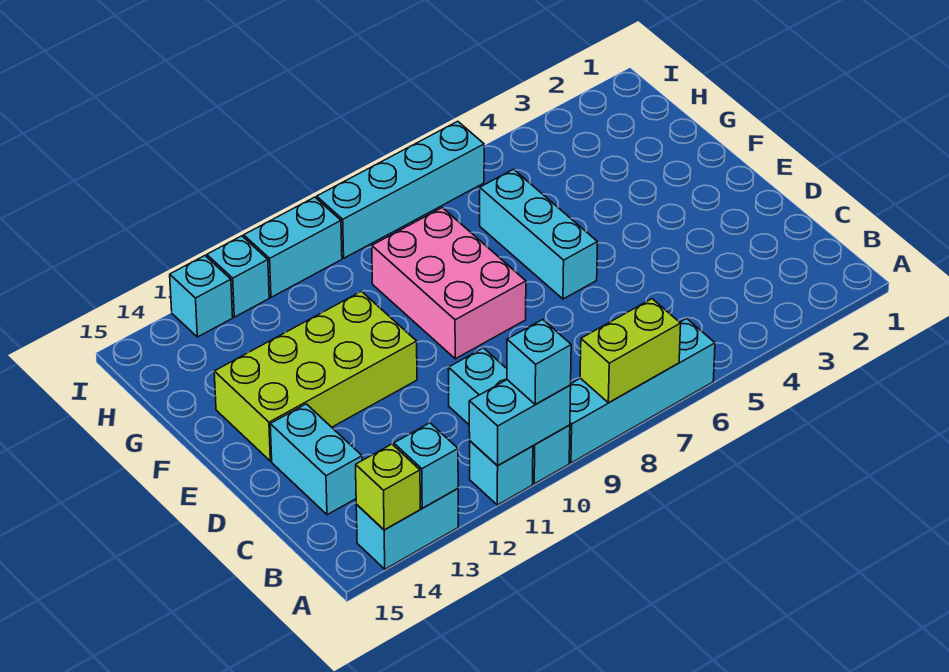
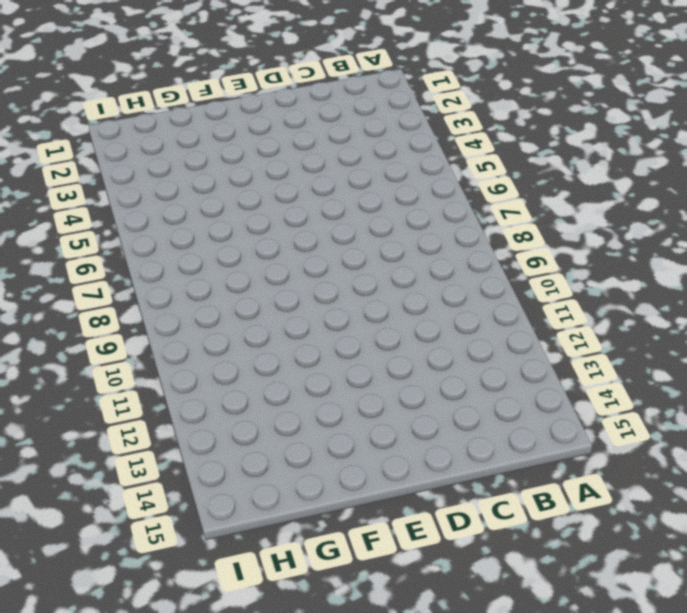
none -> cyan brick A6:A9 level 1
none -> cyan brick A10:C10 level 1
none -> cyan brick A11 level 1

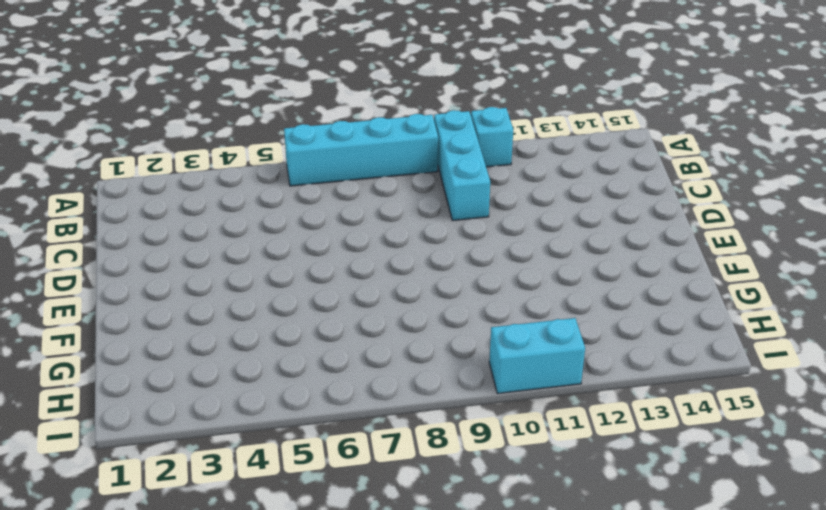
none -> cyan brick A13:A14 level 1
none -> cyan brick C14:D14 level 1
none -> cyan brick E6:G6 level 1

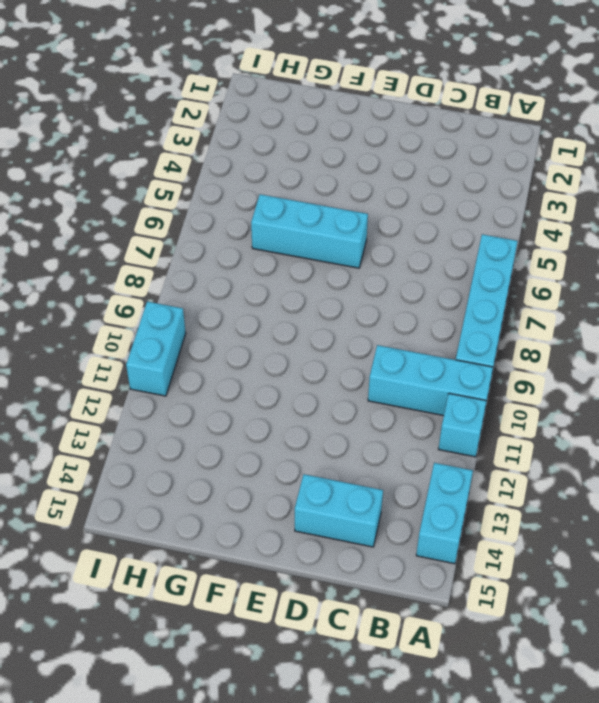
none -> pink brick E8:G9 level 1
none -> lime brick E11:F14 level 1
none -> cyan brick I6:I9 level 1

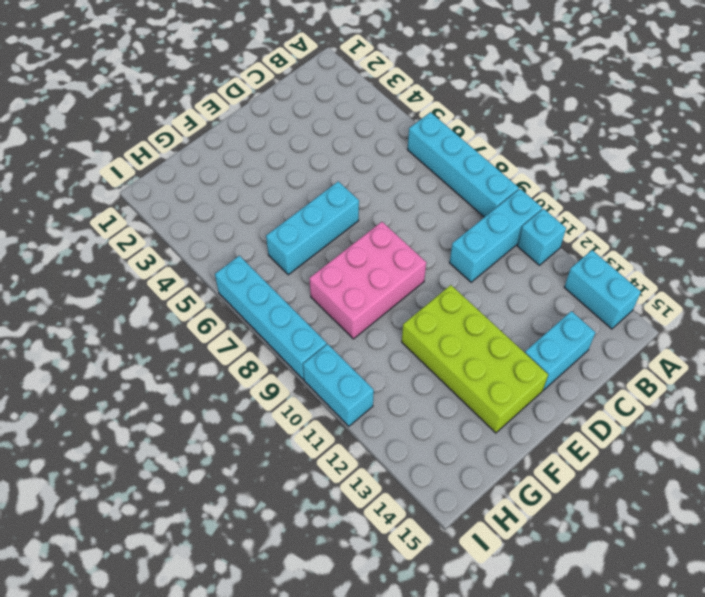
none -> cyan brick I12 level 1
none -> cyan brick I13 level 1
none -> lime brick A7:A8 level 2

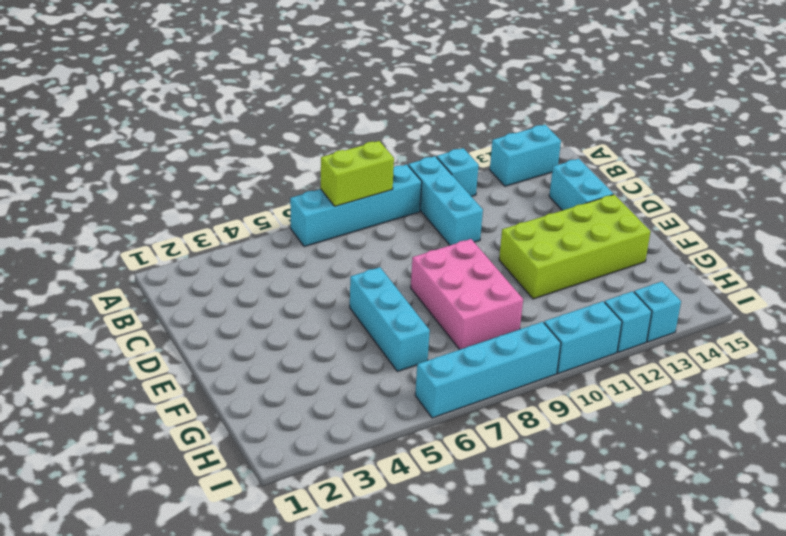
none -> cyan brick A10:A11 level 2
none -> cyan brick A13 level 2
none -> lime brick A14 level 2

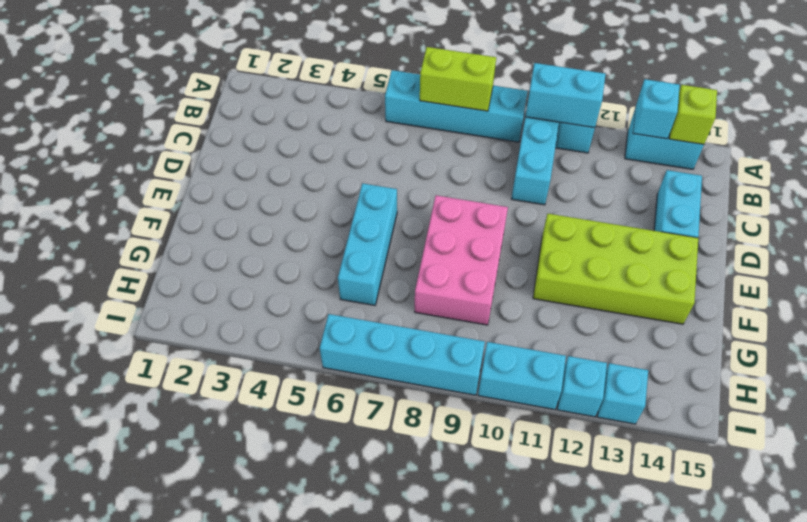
none -> cyan brick A10 level 3

